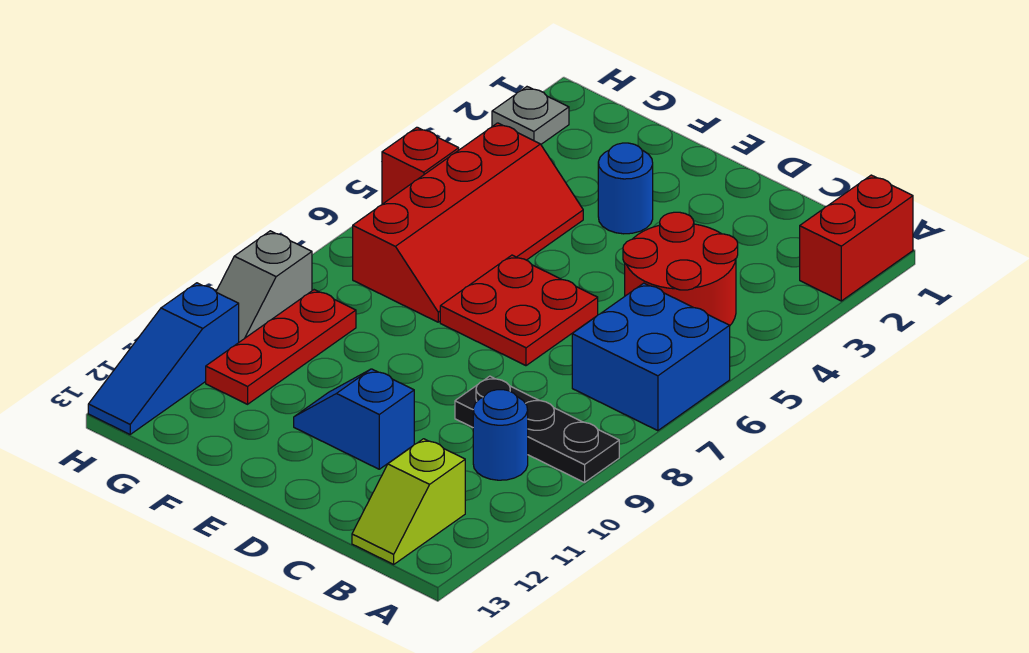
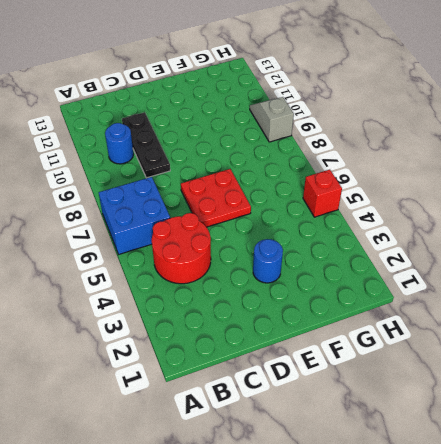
black plate C9:C11 level 1 -> black plate A9:C9 level 1
none -> red brick A1:A2 level 1
none -> lime slope B12:B13 level 1 top 12
none -> blue slope D11:E11 level 1 top D

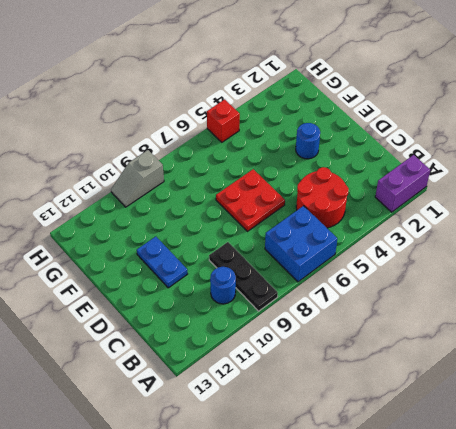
purple brick A1:A2 level 1 -> red brick A1:A2 level 1
blue plate D11:E11 level 1 -> blue slope D11:E11 level 1 top D
none -> lime slope B12:B13 level 1 top 12
none -> red slope F4:G7 level 1 top G
none -> red plate G9:G11 level 1

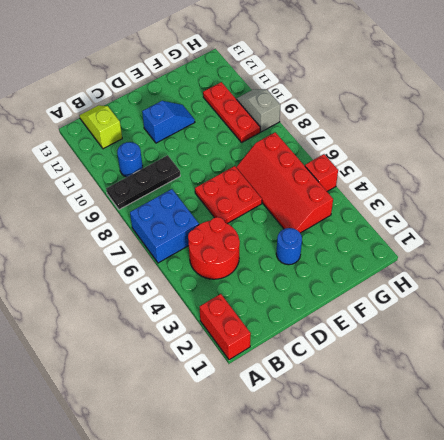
none -> grey plate H2 level 1
none -> blue slope H11:H13 level 1 top 11

